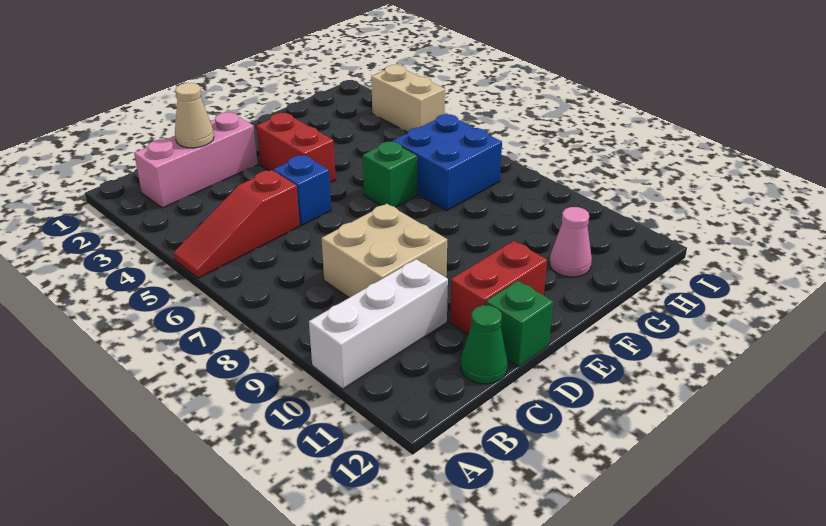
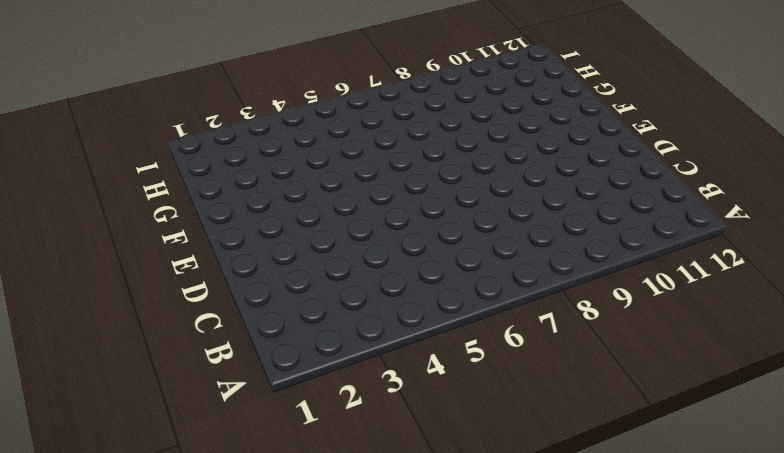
none -> red slope A5:C5 level 1 top C
none -> white brick A10:C10 level 1
none -> pink brick B2:D2 level 1

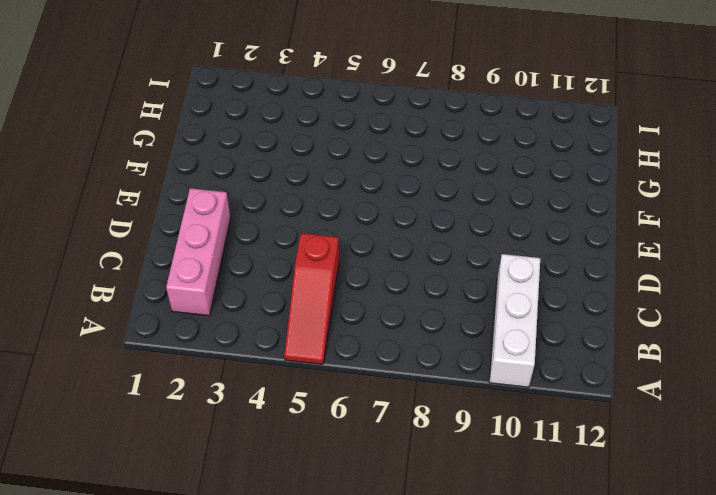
none -> tan brick C8:D9 level 1
none -> green cone C12 level 1
none -> blue brick D5 level 1

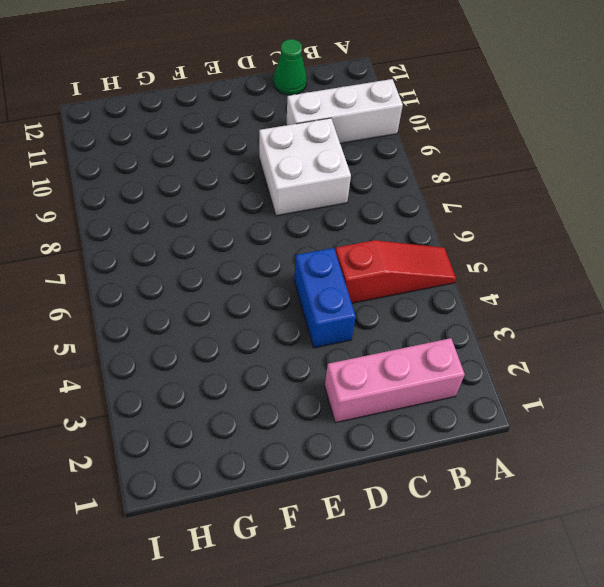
white brick C8:D9 level 1 -> tan brick C8:D9 level 1
blue brick D4:D5 level 1 -> blue brick D5 level 1
none -> red brick D11:E11 level 1
none -> green brick D12 level 1
none -> red brick E3:E4 level 1

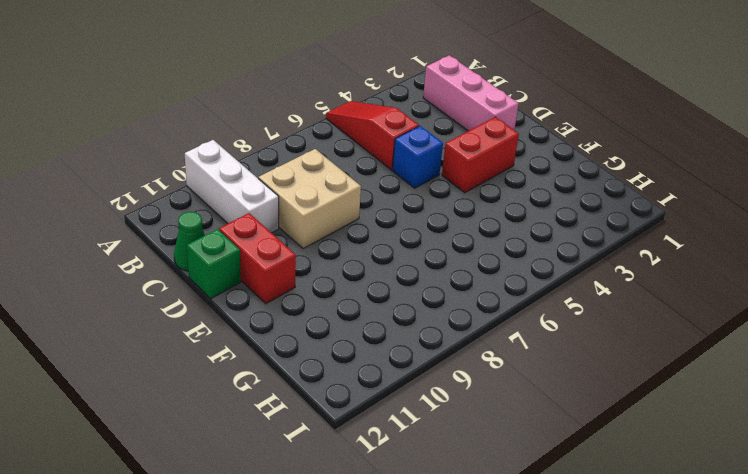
none -> green brick F6 level 1
none -> blue brick G6:H7 level 1
none -> pink cone G11 level 1

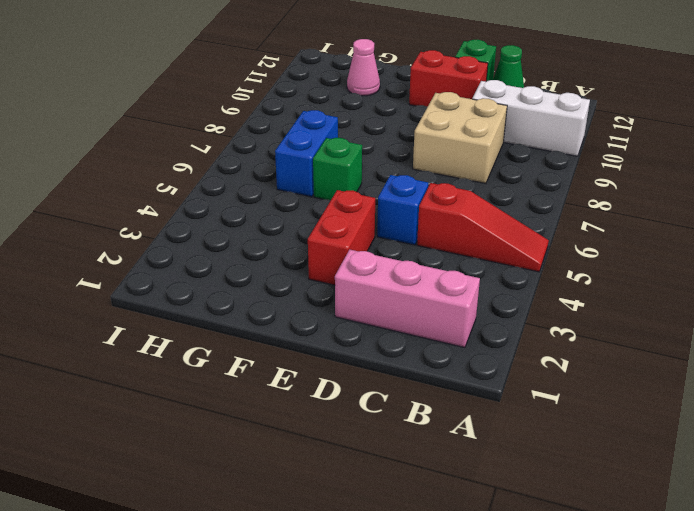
blue brick G6:G7 level 1 -> blue brick G6:H7 level 1
none -> tan brick I3:I4 level 1
none -> tan cone C2 level 2

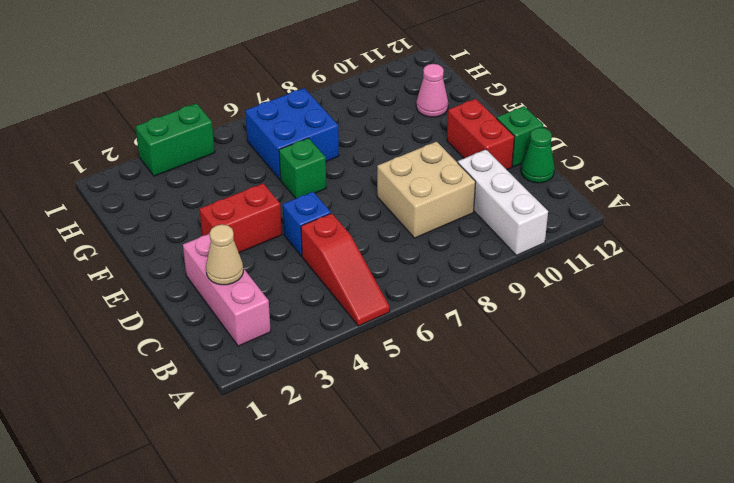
green brick I3:I4 level 1 -> tan brick I3:I4 level 1

